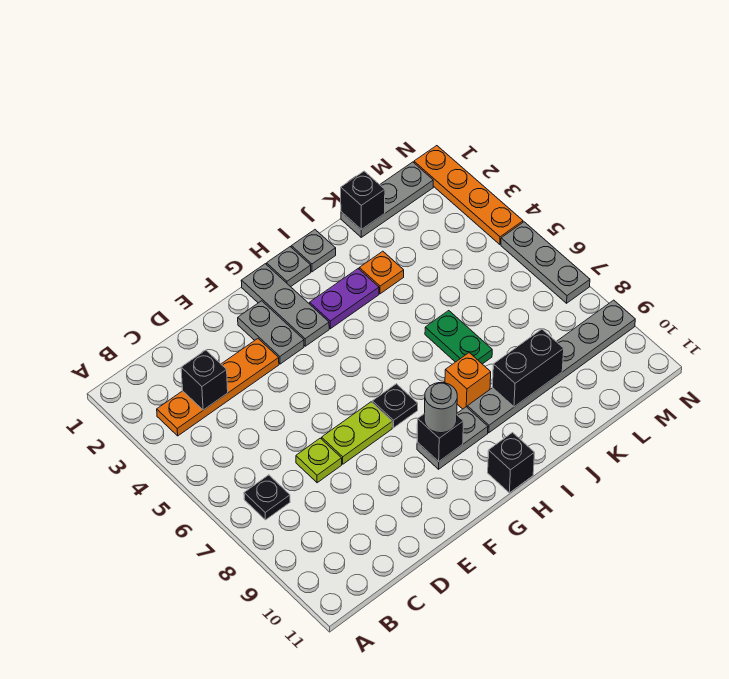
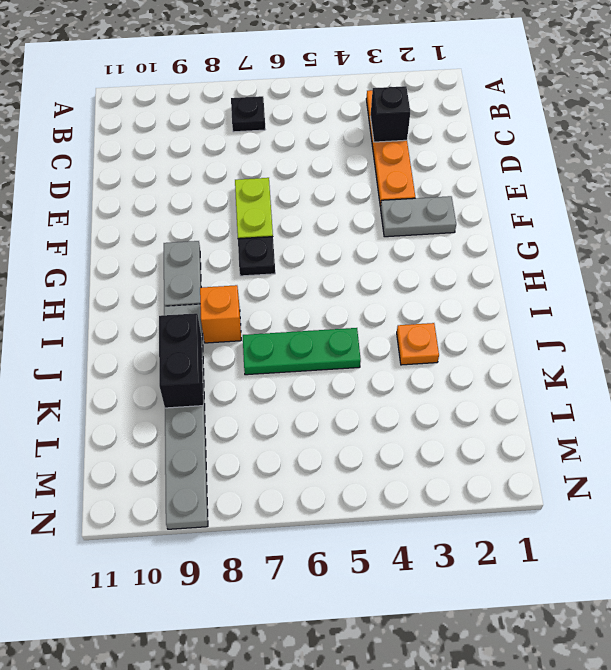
green plate J5:J7 level 1 -> green plate J6:J7 level 1
none -> lime plate D7 level 1
none -> grey plate G1:G3 level 1
none -> grey plate H1 level 1

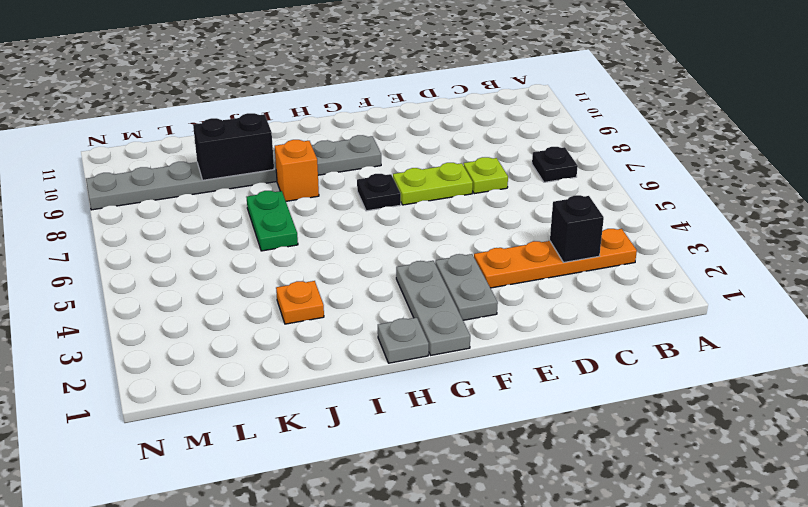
none -> purple plate H3:I3 level 1
none -> black brick H11 level 1
none -> grey plate I1 level 1

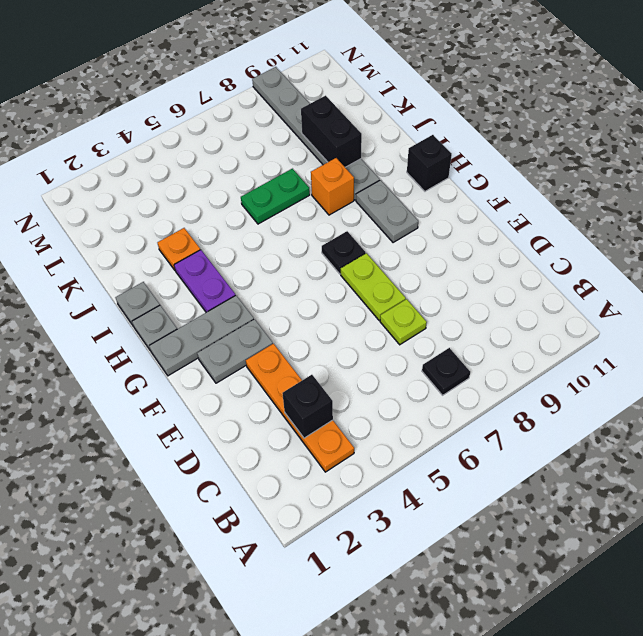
none -> grey plate K1:M1 level 1
none -> orange plate N1:N4 level 1
none -> grey plate N5:N7 level 1

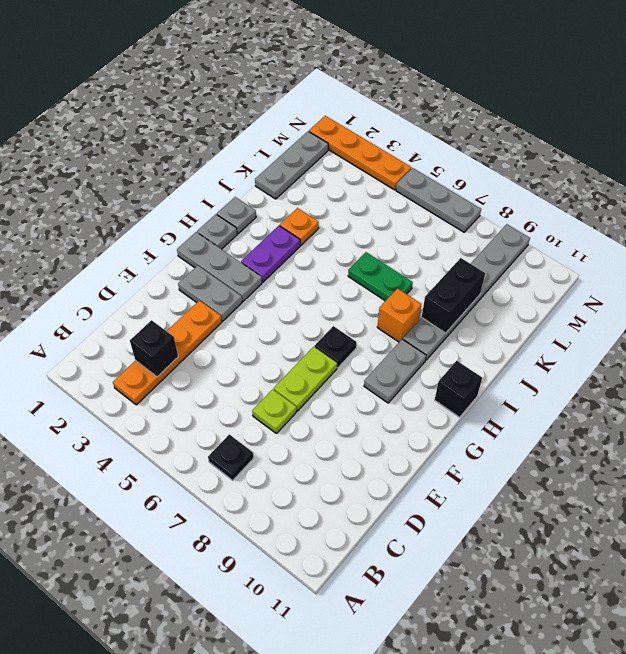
none -> black brick G9 level 2
none -> black brick K1 level 2
none -> grey round brick G9 level 3

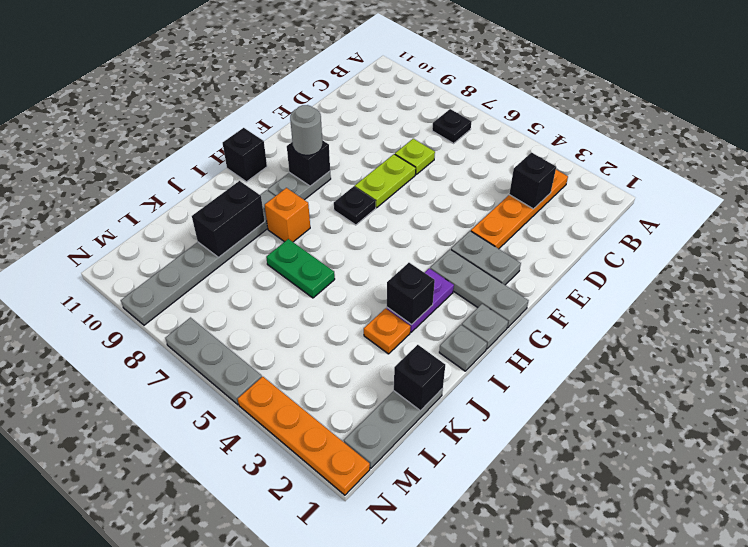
black brick I3 level 2 -> none

